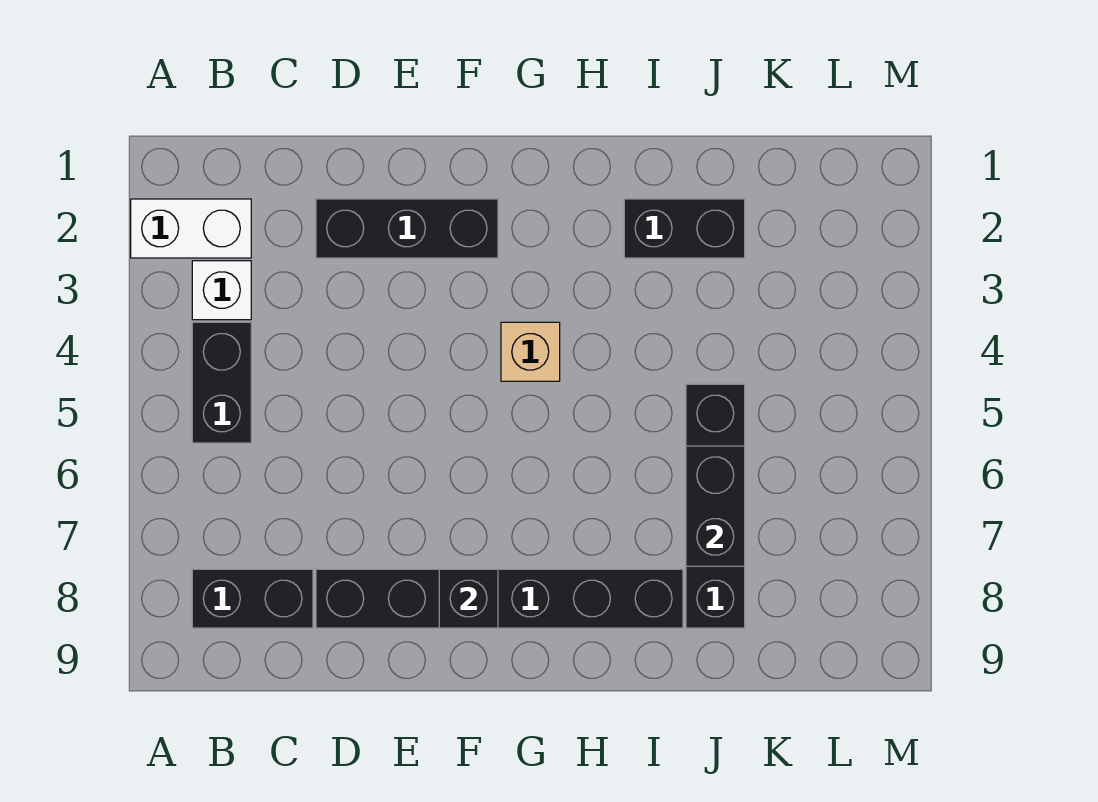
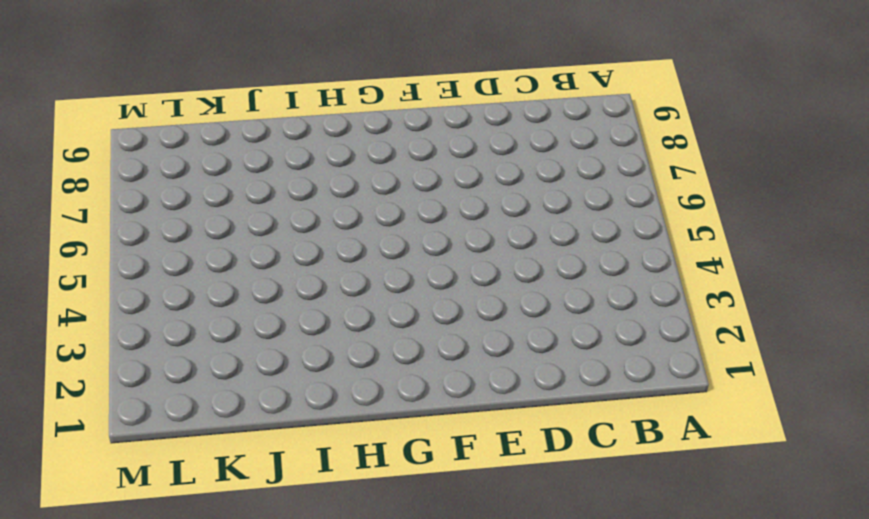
none -> white brick A2:B2 level 1
none -> white brick B3 level 1

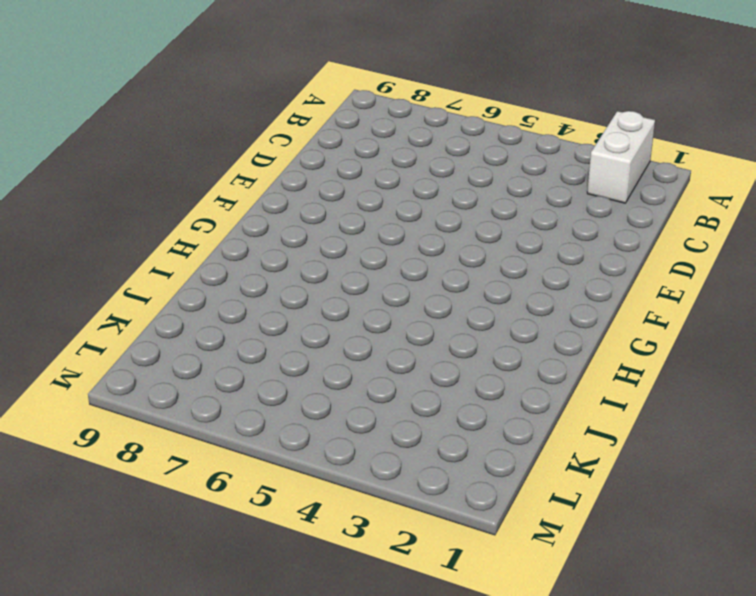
none -> white brick B3 level 1
none -> black brick B4:B5 level 1

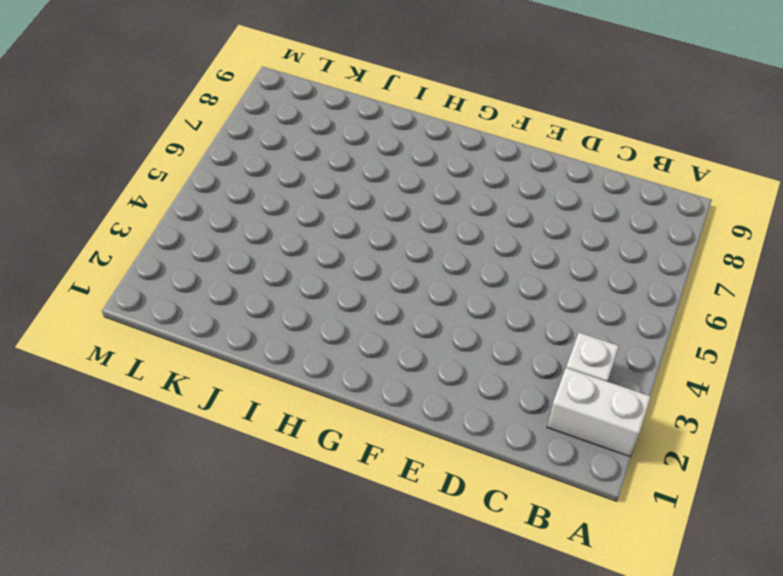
none -> black brick B4:B5 level 1
none -> black brick B8:C8 level 1

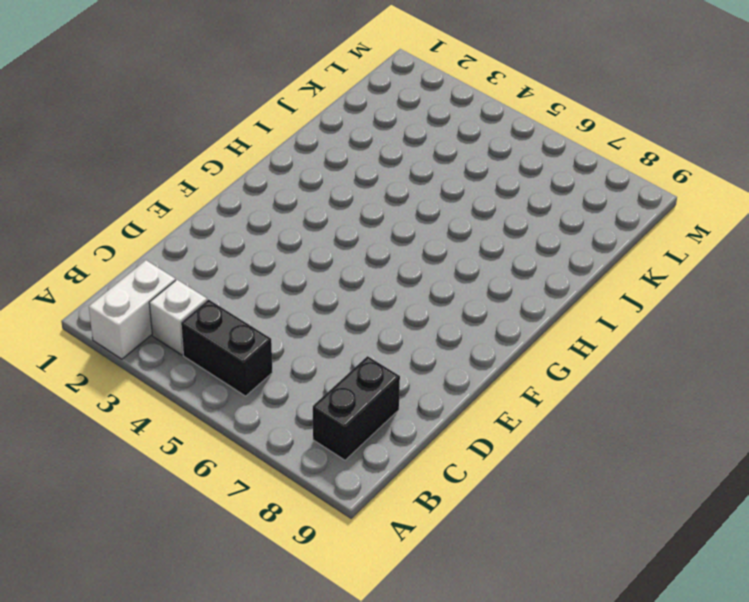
none -> black brick D2:F2 level 1
none -> black brick D8:I8 level 1

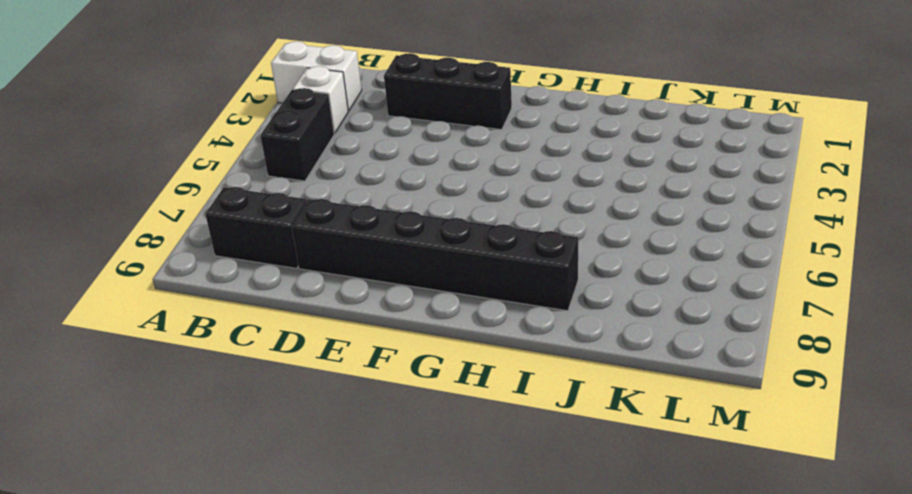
none -> tan brick G4 level 1
none -> black brick I2:J2 level 1

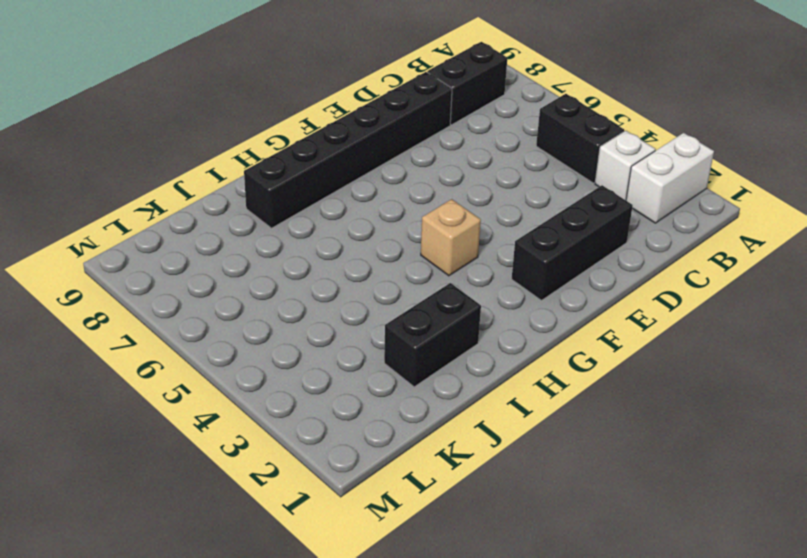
none -> black brick J5:J8 level 1
none -> black brick F8 level 2

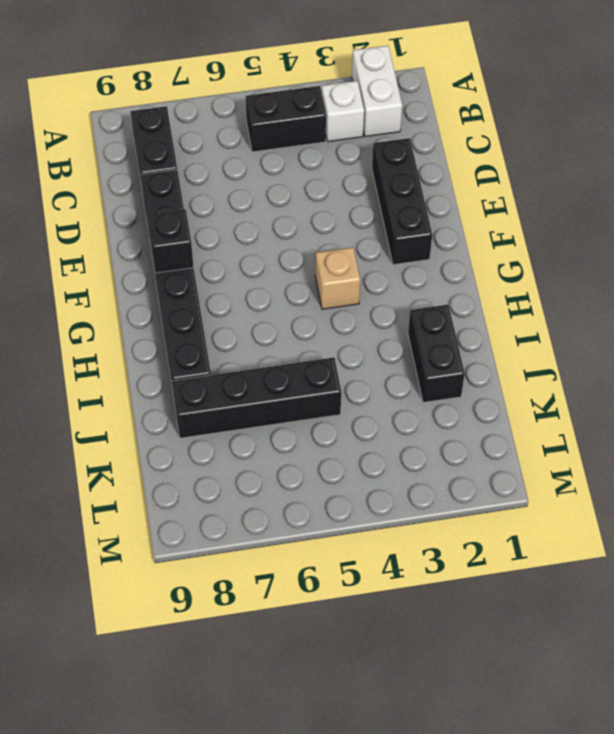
none -> black brick J6:J7 level 2

